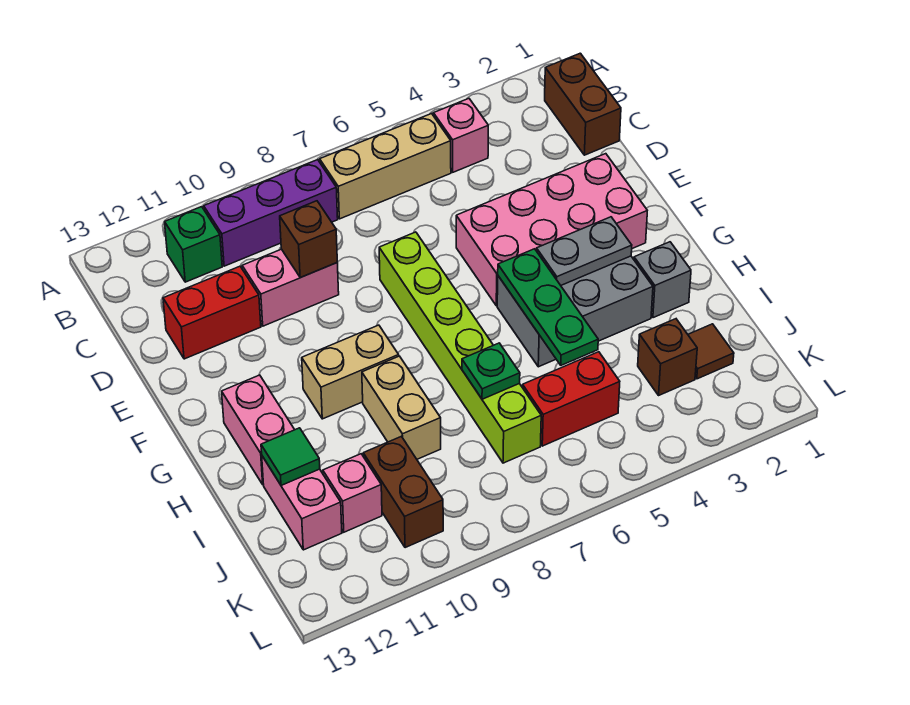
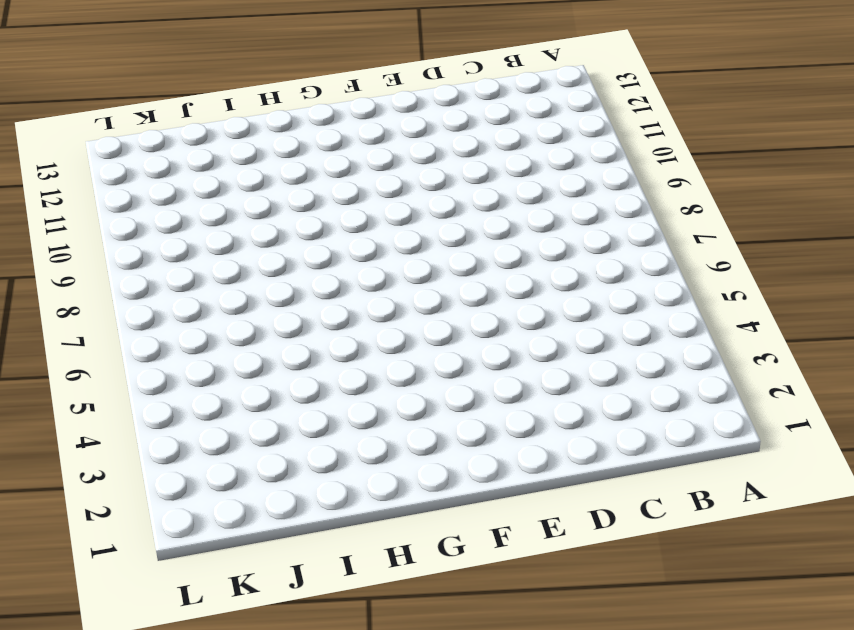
none -> brown brick B1:C1 level 1
none -> pink brick B4 level 1
none -> tan brick B5:B7 level 1

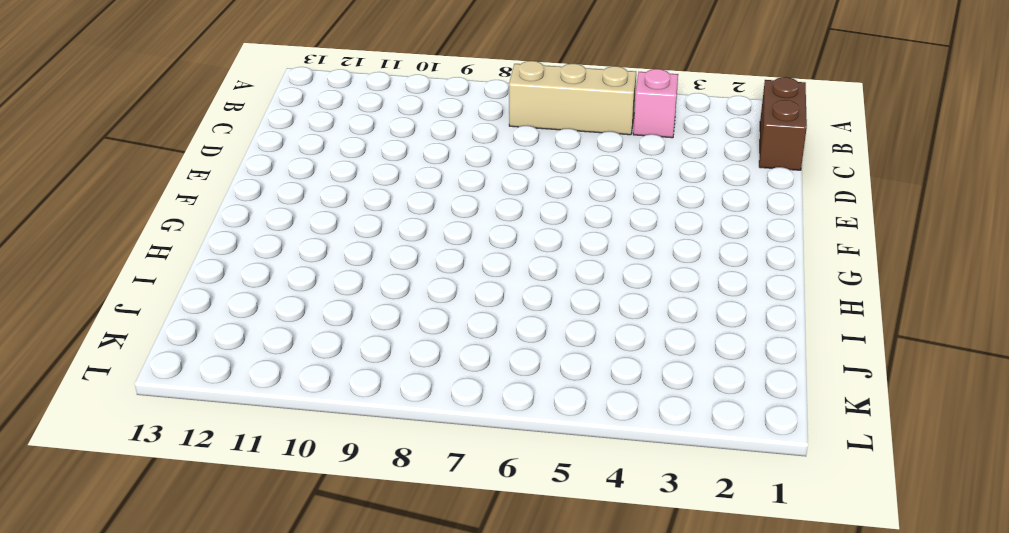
none -> purple brick B8:B10 level 1
none -> green brick B11 level 1
none -> pink brick D9:D10 level 1

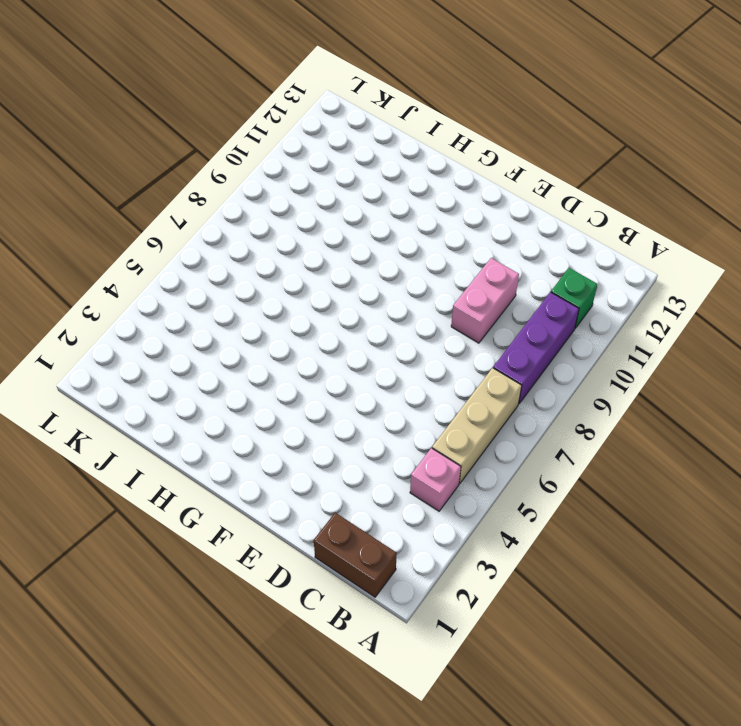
none -> red brick D11:D12 level 1
none -> pink brick E2:F5 level 1
none -> lime brick E7:J7 level 1

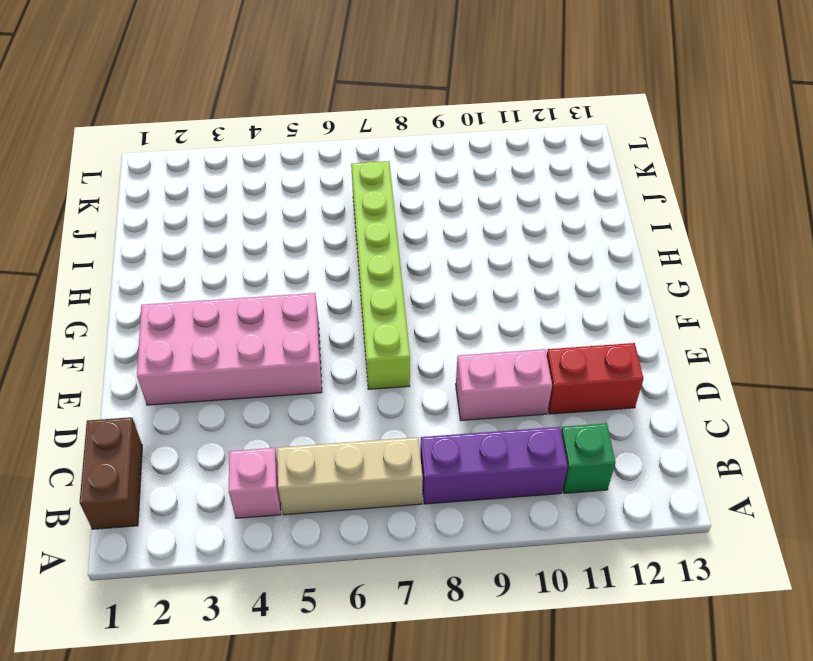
none -> grey brick G3:H5 level 1
none -> tan brick G9:G10 level 1
none -> pink brick G12:H12 level 1

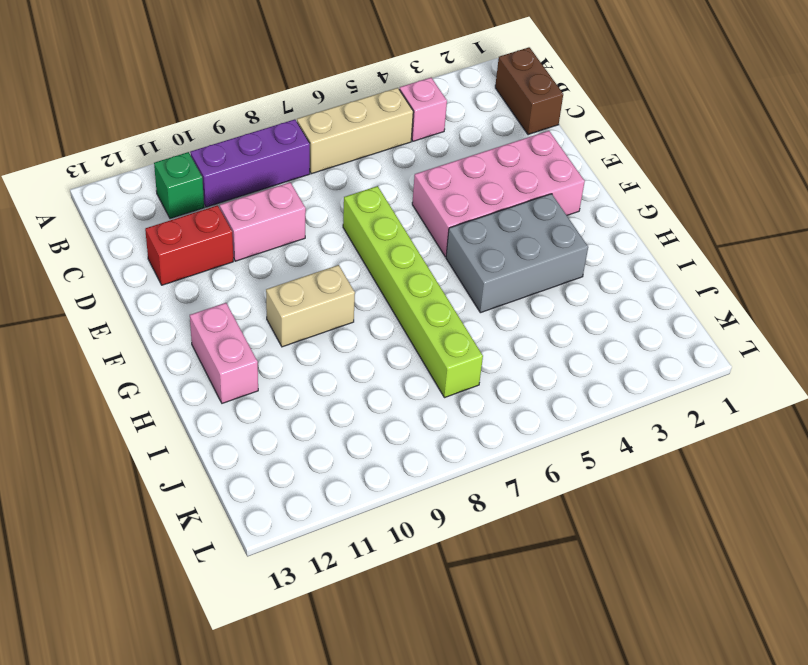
none -> grey brick H2 level 1
none -> tan brick H9:I9 level 1
none -> pink brick I12:J12 level 1

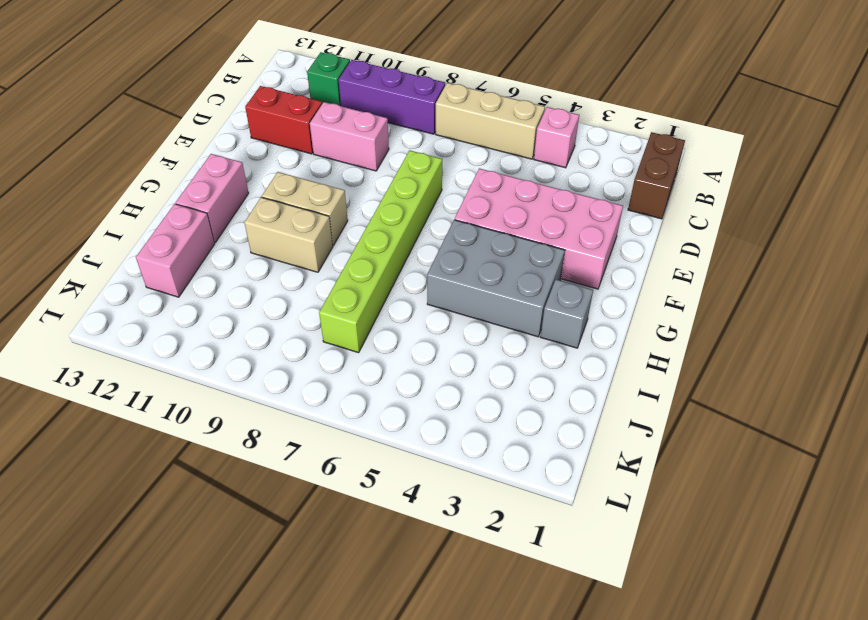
tan brick H9:H10 level 1 -> tan brick H9:I9 level 1
none -> brown tile J2 level 1
none -> brown brick J3 level 1
none -> red brick J5:J6 level 1

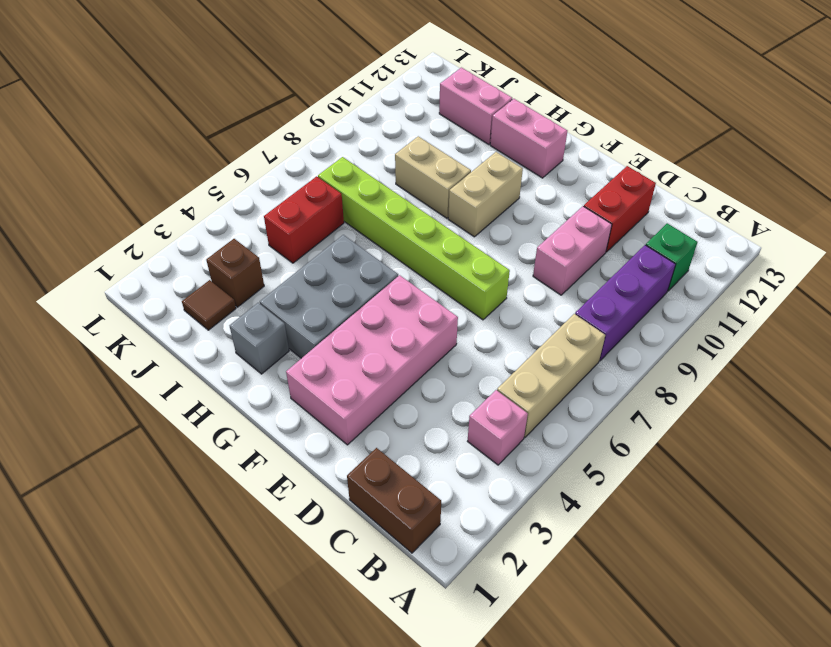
none -> brown brick J10:K10 level 1
none -> pink brick J11 level 1
none -> brown brick D9 level 2

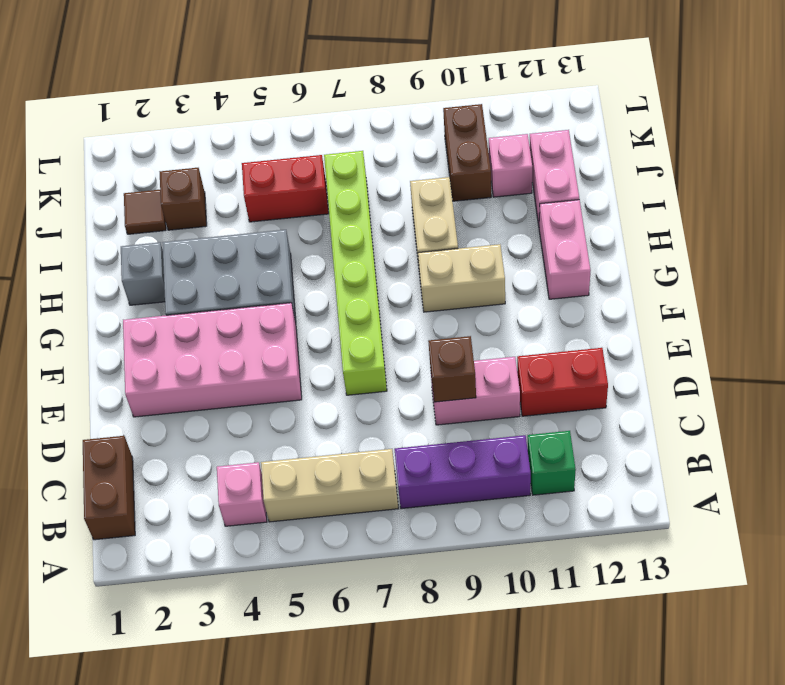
none -> grey plate G3:G4 level 2
none -> green plate G5:I5 level 2
none -> green plate I7 level 2

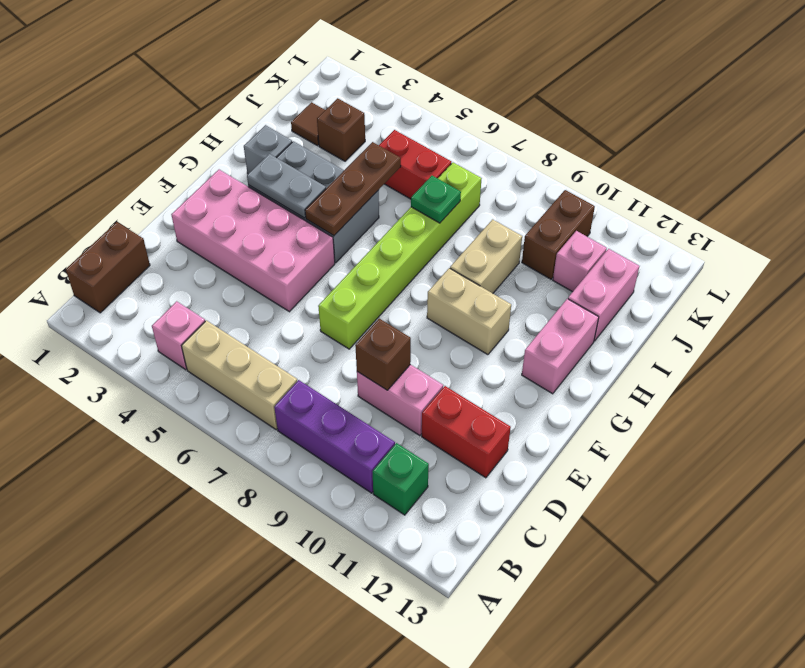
brown plate G5:I5 level 2 -> green plate G5:I5 level 2
none -> green tile I12 level 2

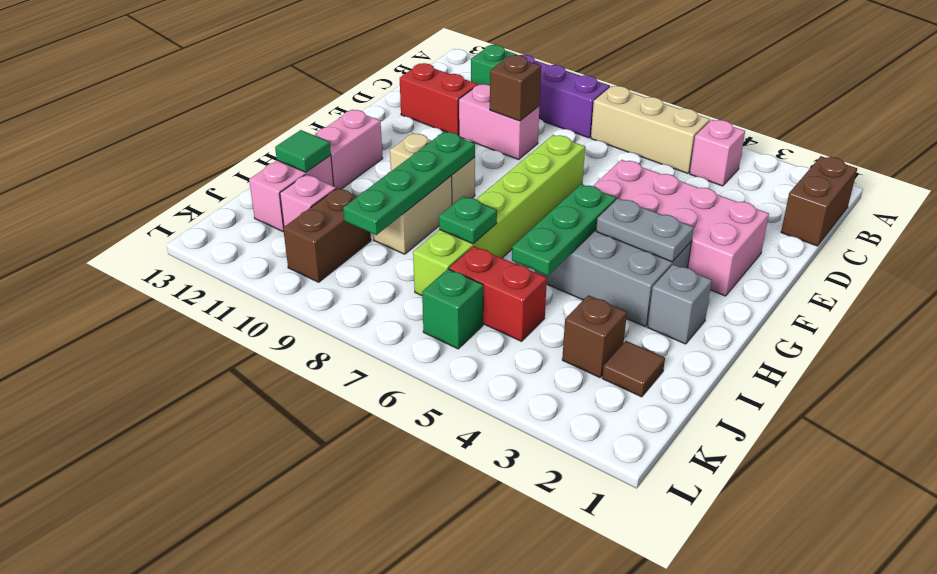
green plate G9:J9 level 2 -> none
green brick K6 level 1 -> none

